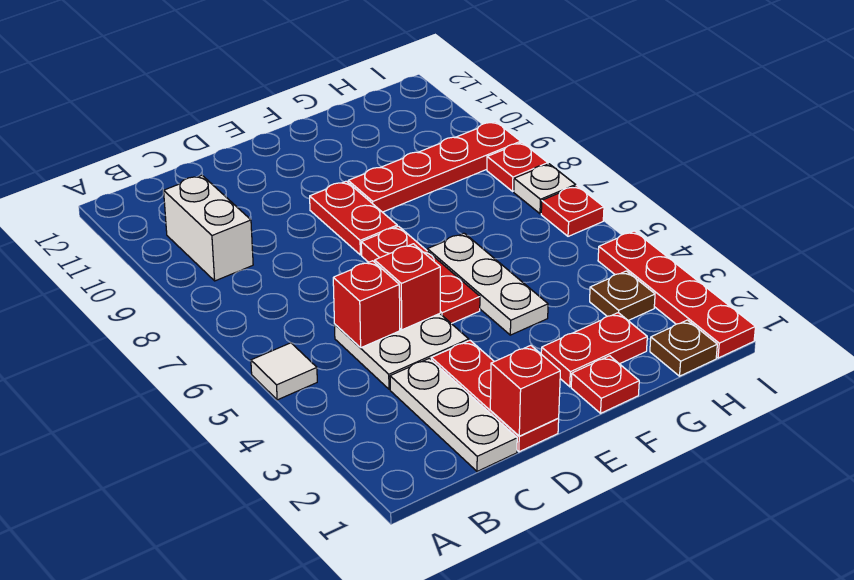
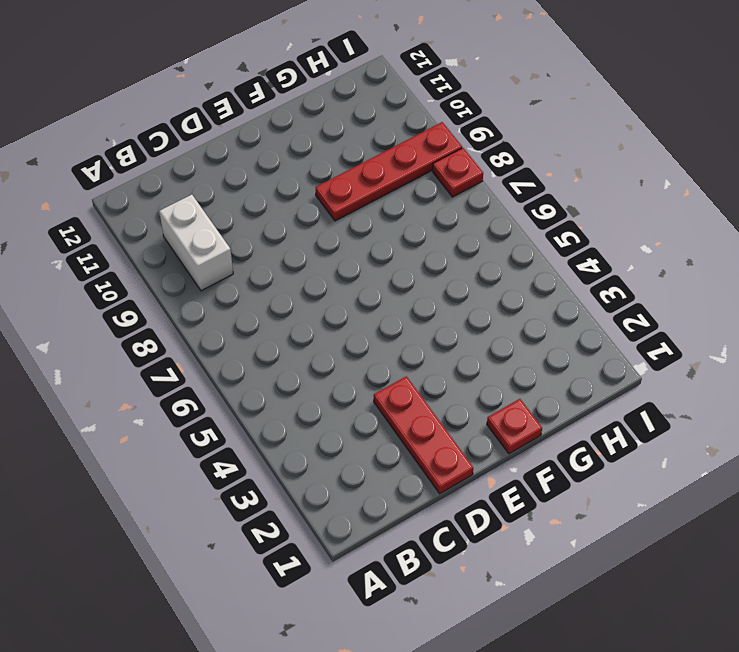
none -> white tile A5 level 1
none -> white plate C1:C3 level 1
none -> white plate C4:D5 level 1

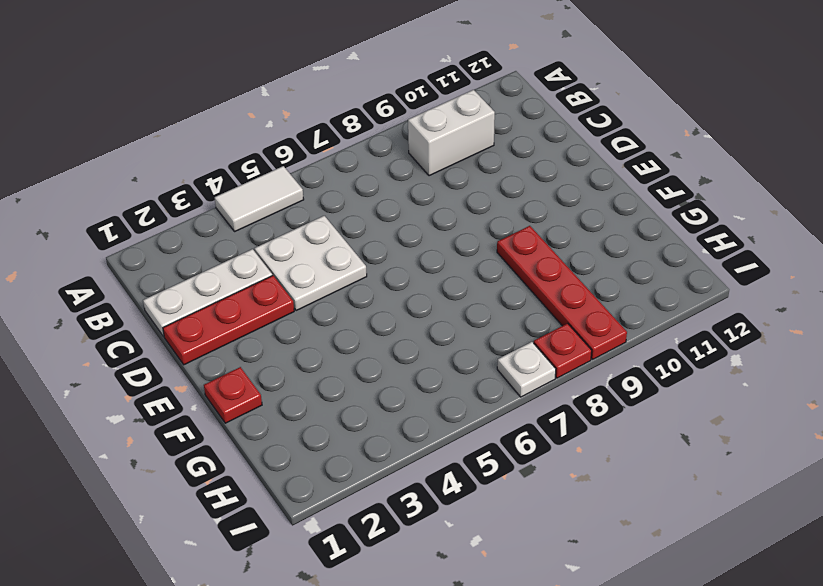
white tile A4:A5 level 1 -> white tile A5 level 1
none -> red plate E5:E7 level 1
none -> red plate E8:E9 level 1
none -> red plate F2:G2 level 1

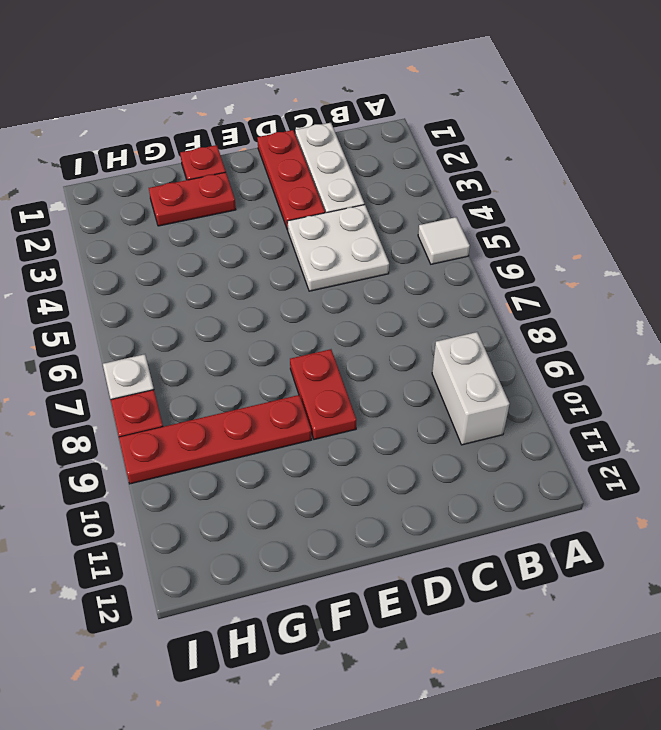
none -> red plate E5:E7 level 1
none -> white plate F4:F6 level 1
none -> brown plate H1 level 1

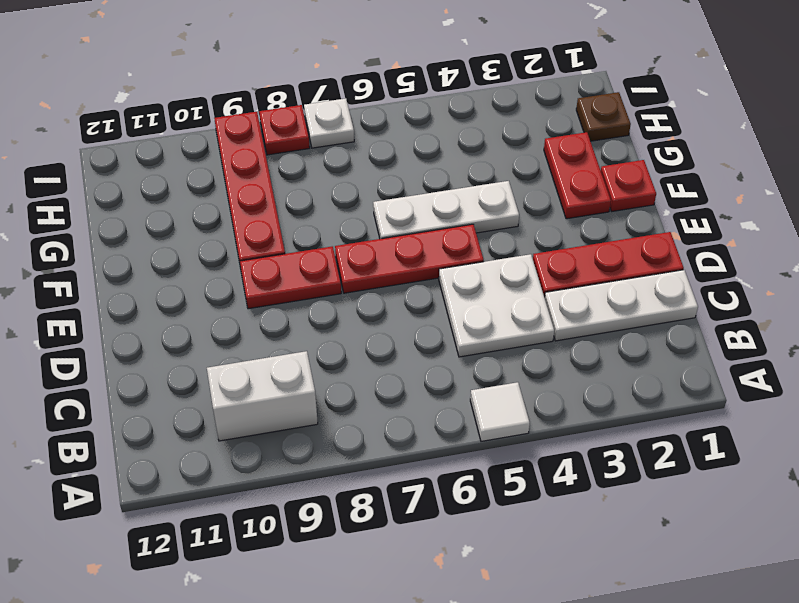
none -> brown plate H3 level 1
none -> red plate I1:I4 level 1
none -> red plate I6 level 1

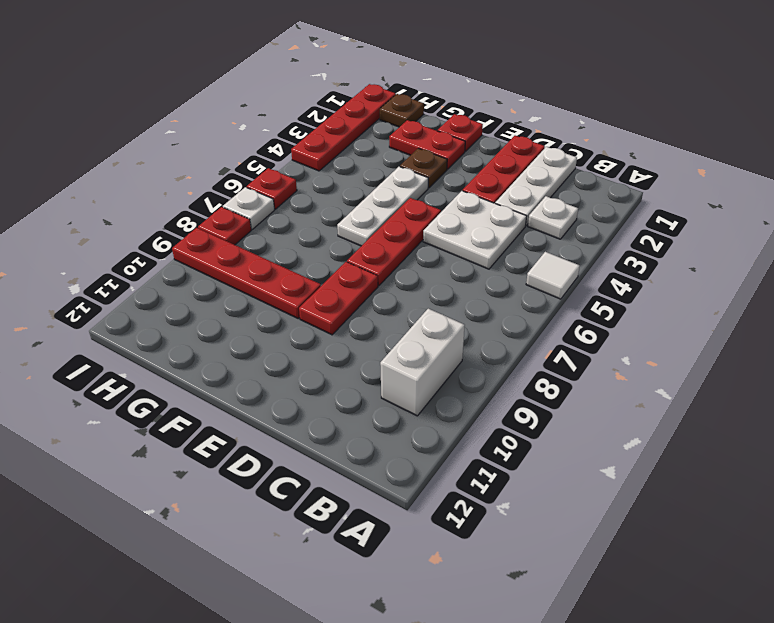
white plate B3 level 1 -> none
brown plate F3 level 1 -> brown plate H3 level 1
none -> red brick C5 level 2
none -> red brick D1 level 2
none -> red brick D5 level 2

